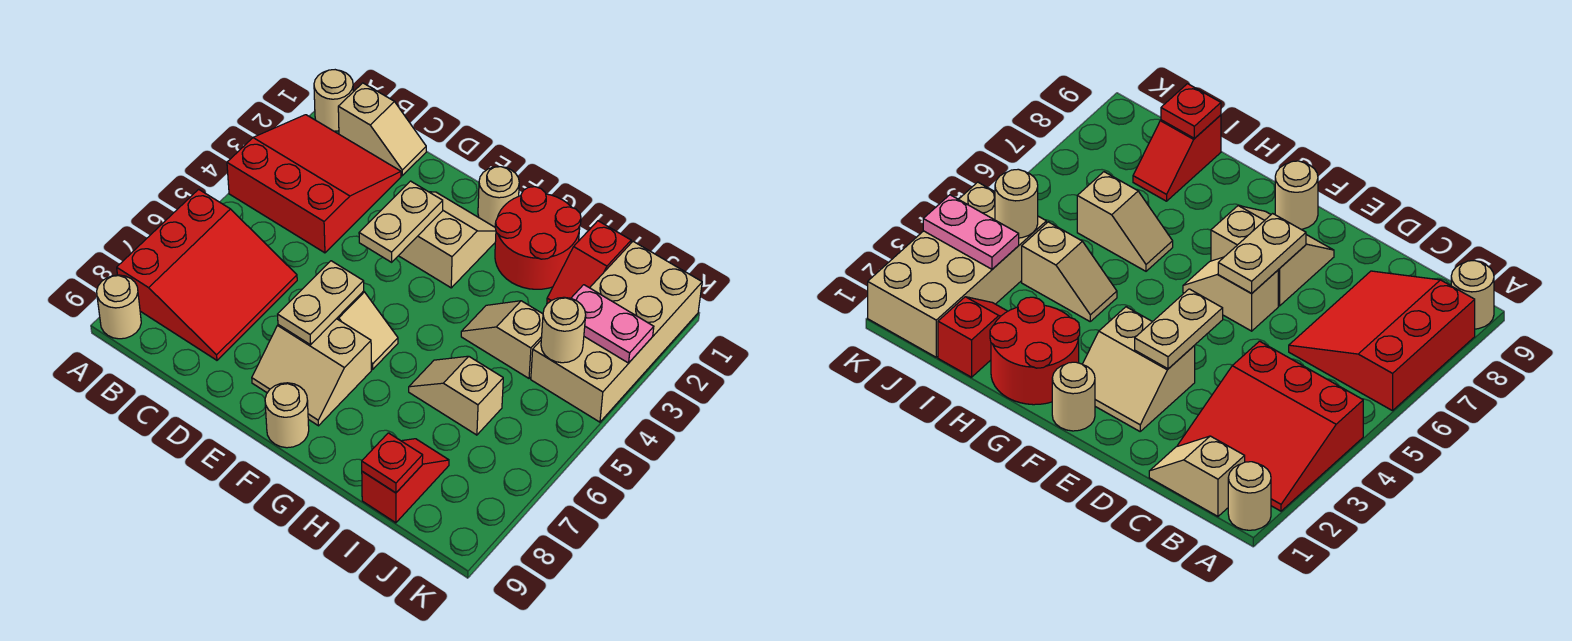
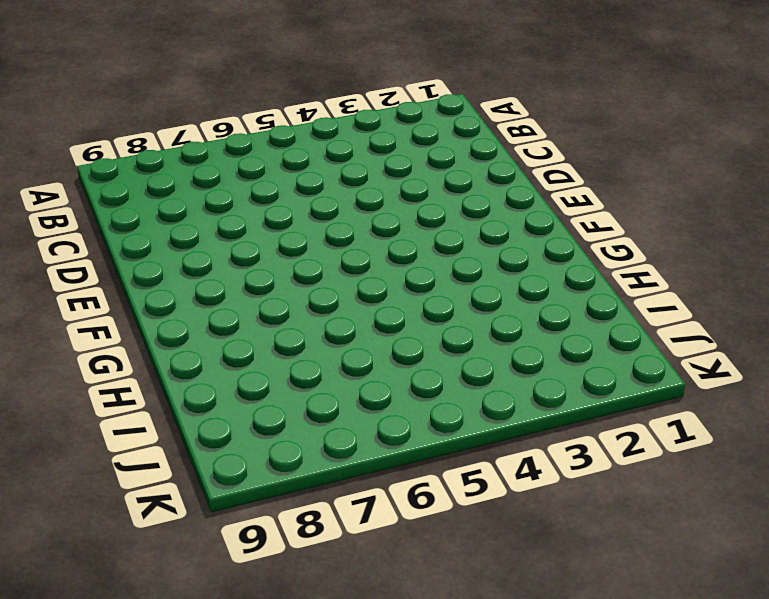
none -> tan round brick A1 level 1
none -> red slope A2:C4 level 1 top 4
none -> red slope A6:C8 level 1 top A

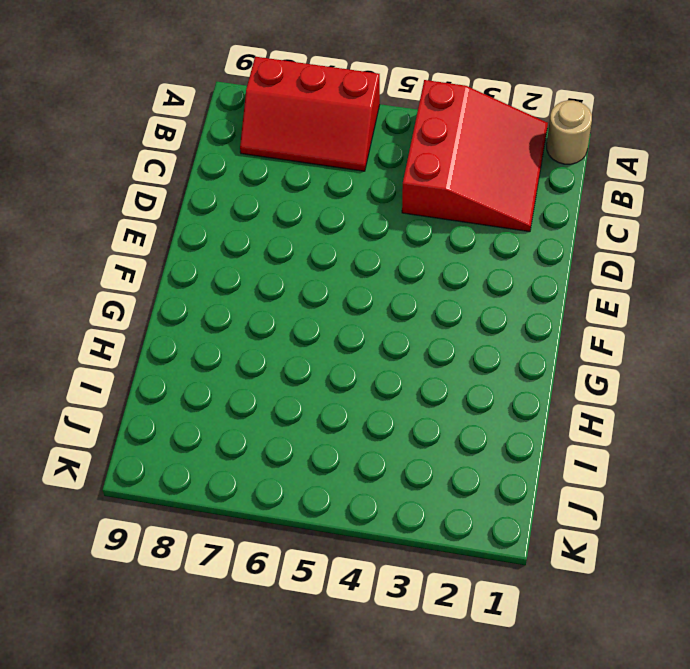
red slope A6:B8 level 1 top A -> red slope A6:C8 level 1 top A
none -> tan round brick A9 level 1
none -> tan slope B1:C1 level 1 top B
none -> tan slope E2:F3 level 1 top 3

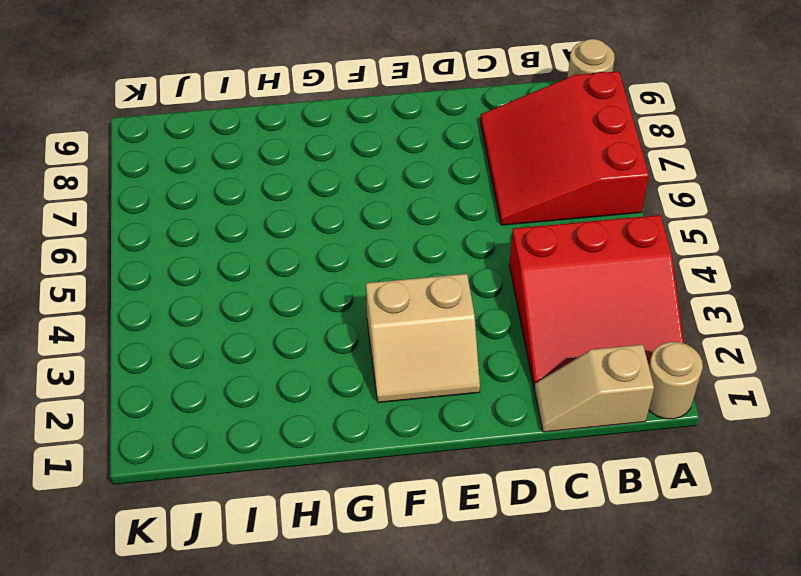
none -> tan slope E6:F6 level 1 top E
none -> tan slope E7:F8 level 1 top 7
none -> tan round brick F1 level 1

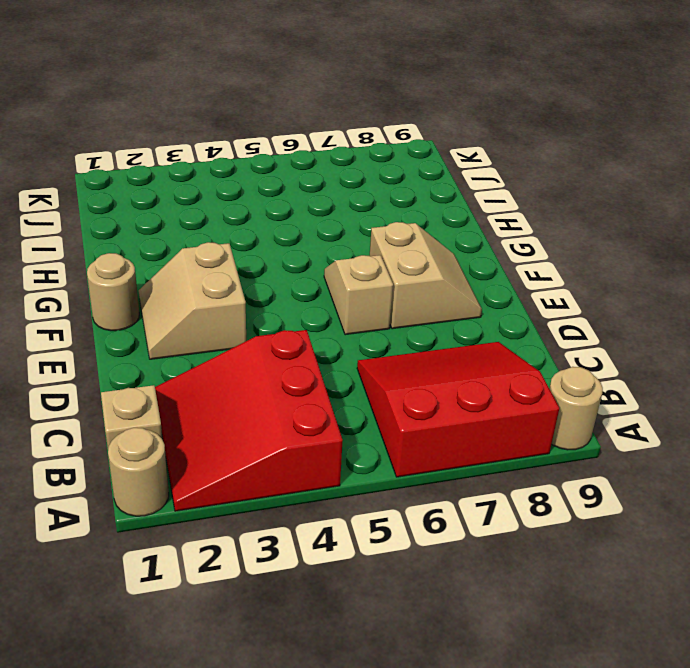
none -> tan round brick F9 level 1
none -> red round brick G1:H2 level 1
none -> tan slope H4:I4 level 1 top I

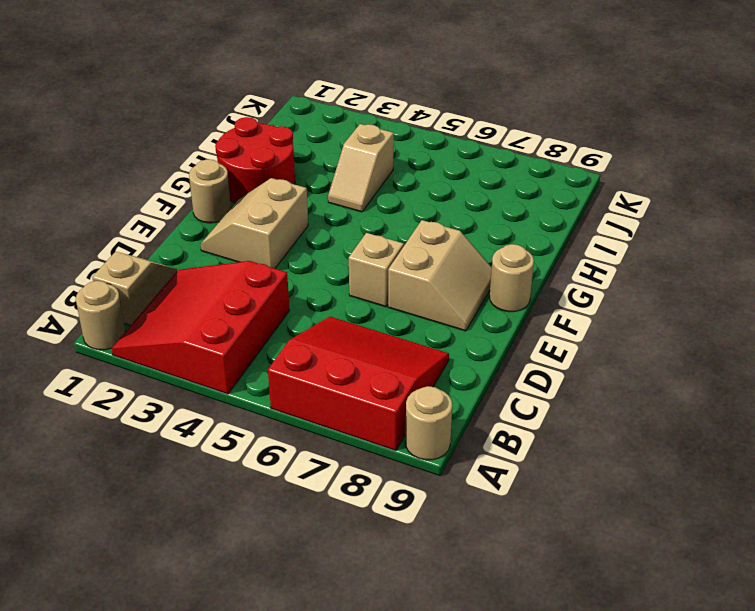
none -> tan slope H6:I6 level 1 top I
none -> red slope I1:I2 level 1 top 1
none -> red slope I8:I9 level 1 top 9

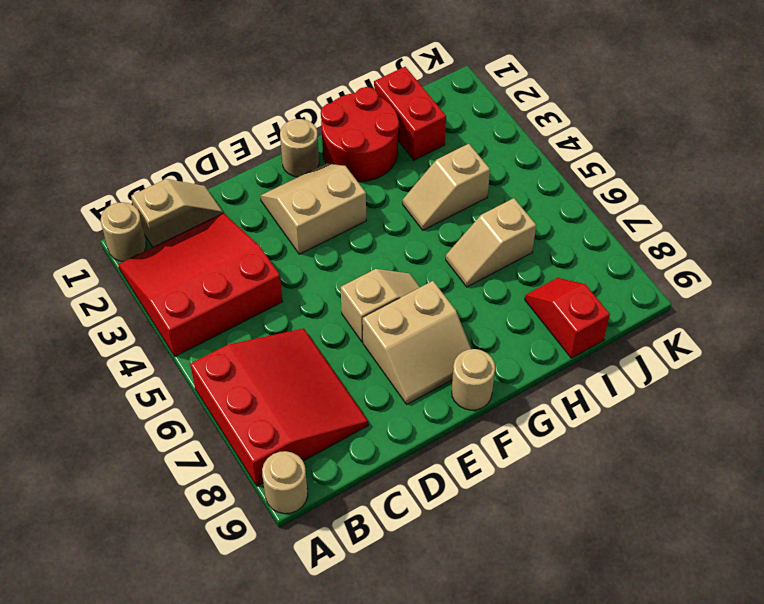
red brick I1:I2 level 1 -> red slope I1:I2 level 1 top 1
none -> tan brick J1:K4 level 1
none -> tan plate E3:E4 level 2
none -> tan plate E6:E7 level 2

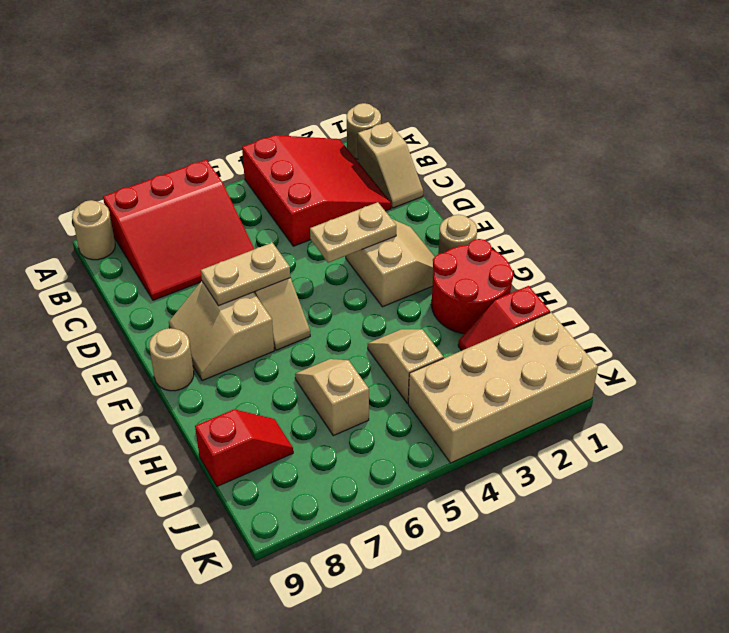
none -> red plate I9 level 2
none -> pink plate J3:K3 level 2
none -> tan round brick J4 level 2

